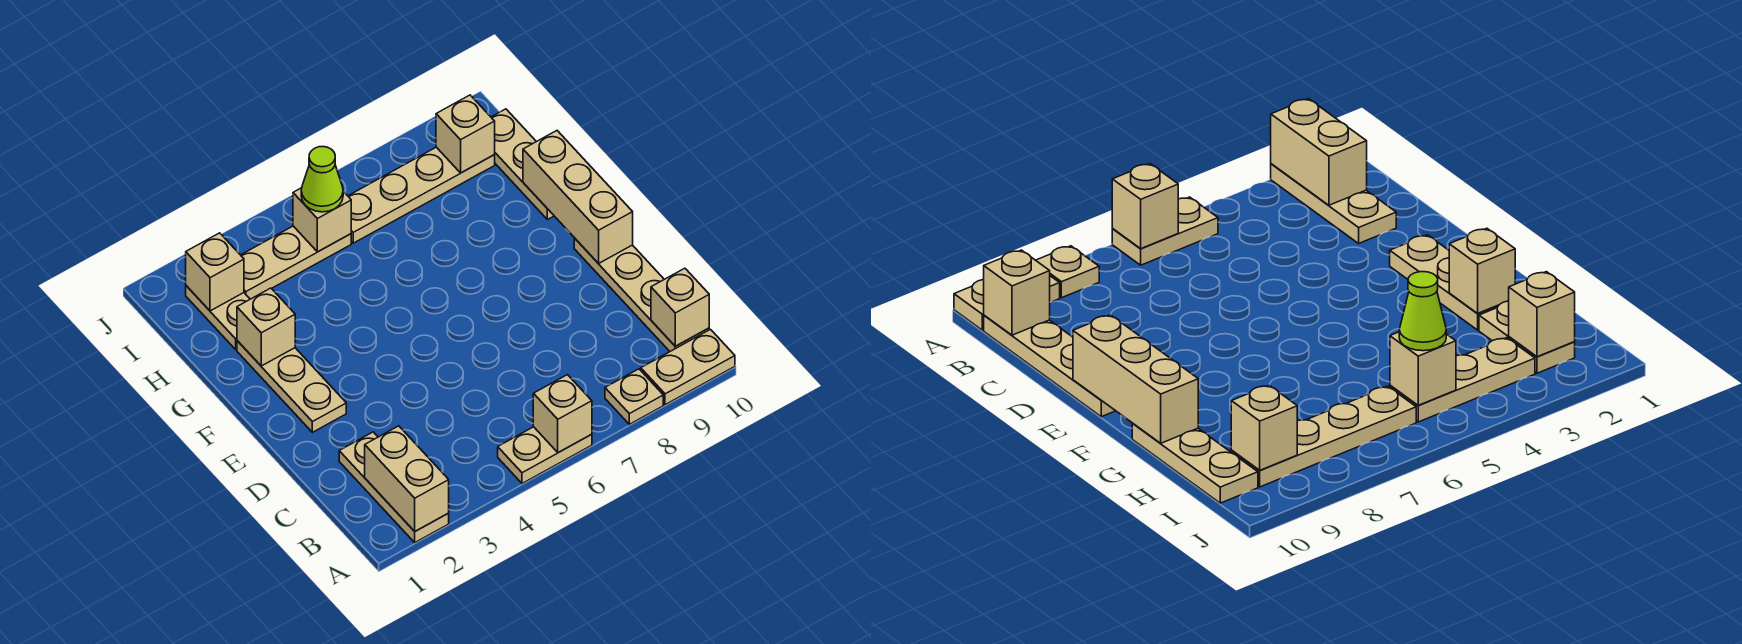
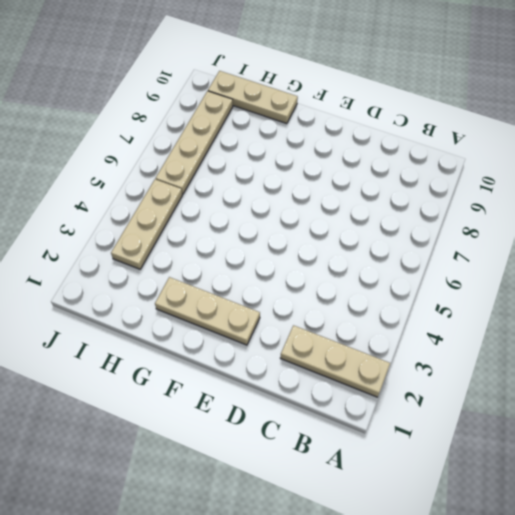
none -> tan plate A5:A6 level 1
none -> tan plate A8 level 1
none -> tan plate A9:A10 level 1

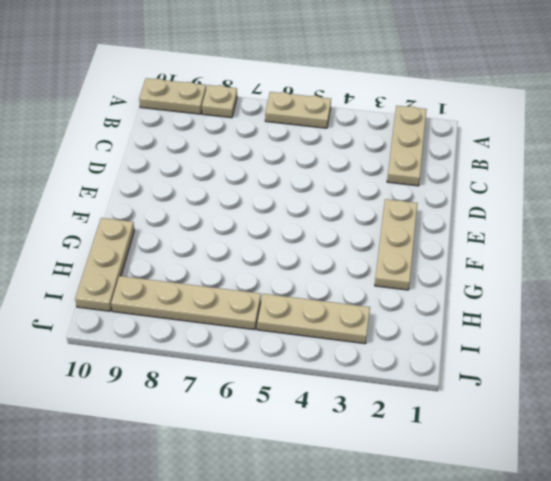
none -> tan plate B10:E10 level 1
none -> tan plate H2:I2 level 1
none -> tan brick A2:B2 level 2

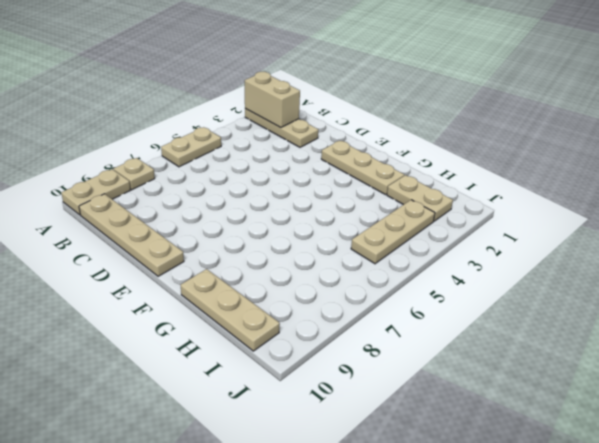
none -> tan plate I6:I9 level 1
none -> tan brick A6 level 2
none -> tan brick B10 level 2

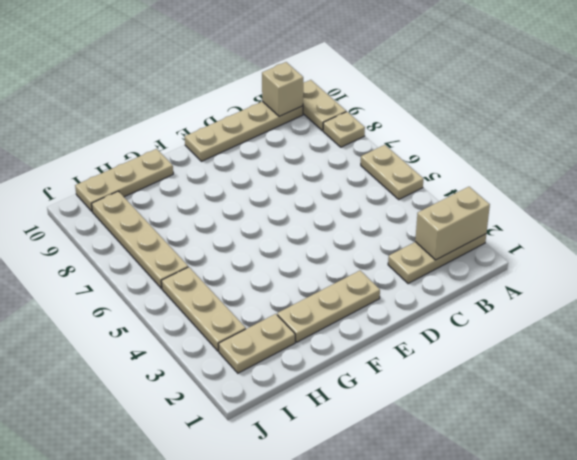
none -> tan brick A6 level 2
none -> tan brick E10:G10 level 2
none -> tan brick G2 level 2

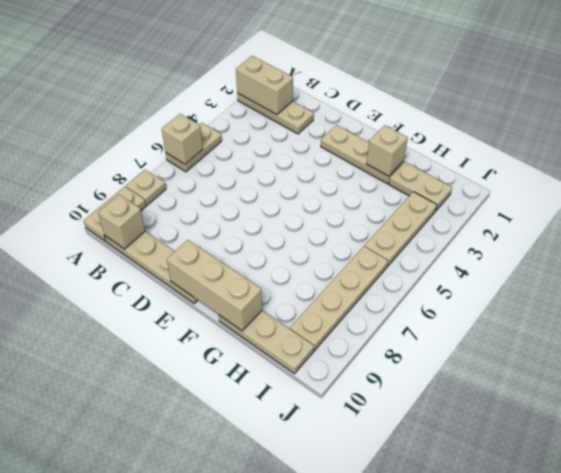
none -> tan brick I2 level 2
none -> tan brick I5 level 2
none -> tan brick I9 level 2

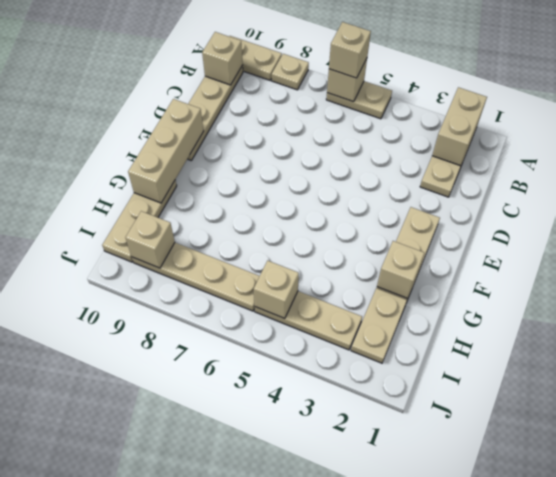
tan brick A6 level 3 -> tan brick I2 level 2
none -> lime cone I5 level 3

